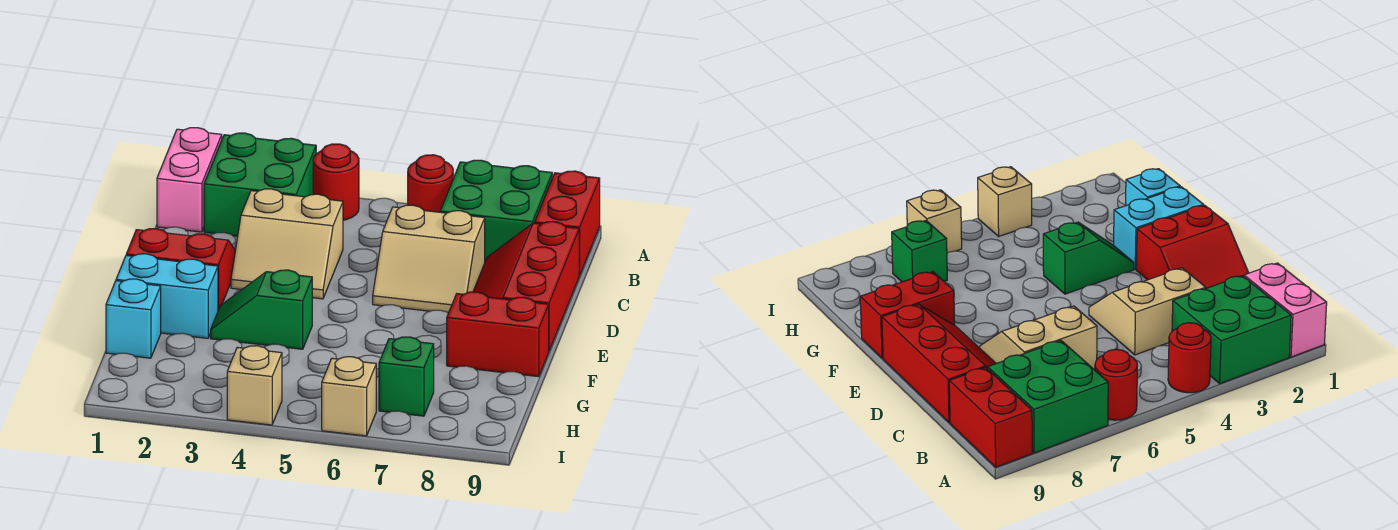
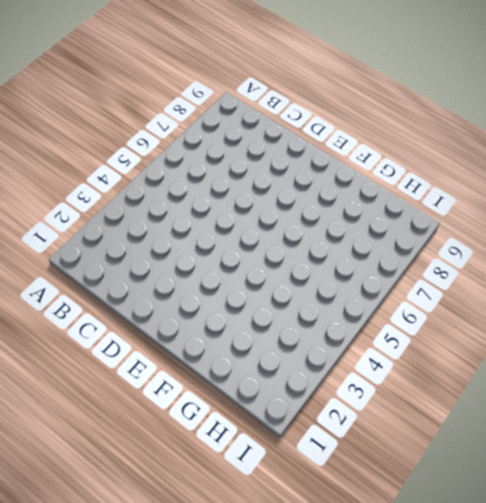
none -> pink brick A1:B1 level 1
none -> green brick A2:B3 level 1
none -> red round brick A4 level 1

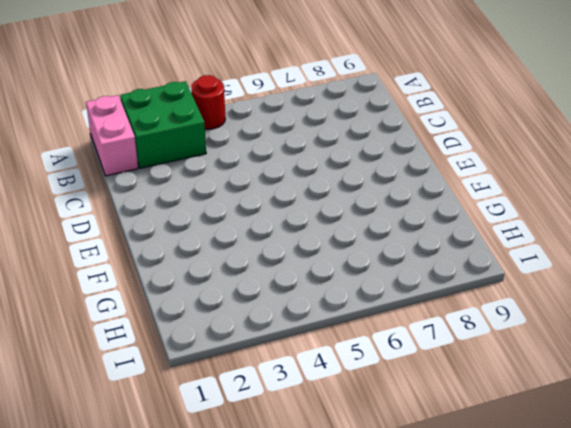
none -> red round brick A6 level 1
none -> green brick A7:B8 level 1
none -> red brick A9:B9 level 1

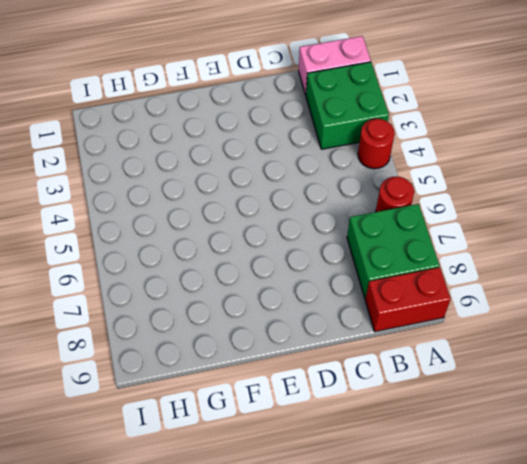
none -> tan slope C3:D4 level 1 top C
none -> tan slope C6:D7 level 1 top C
none -> red slope C8:E9 level 1 top 9

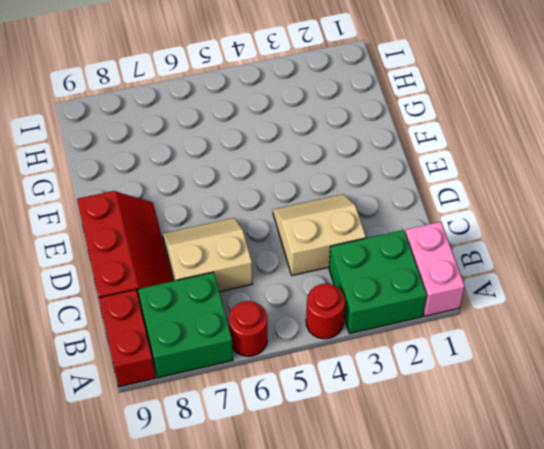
none -> red slope D1:E2 level 1 top E
none -> cyan brick F1:F2 level 1
none -> green slope F3:F4 level 1 top 4

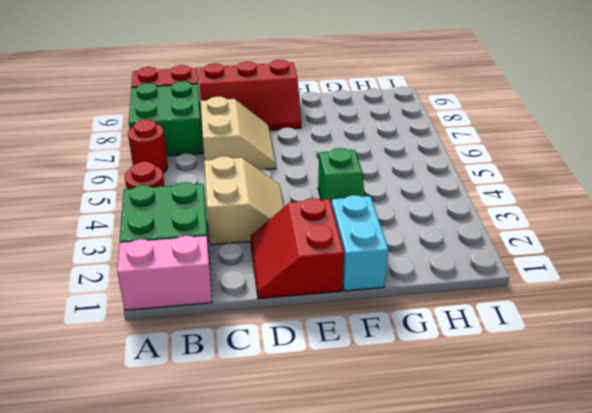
none -> red brick F8:F9 level 1
none -> cyan brick G1 level 1
none -> green brick H7 level 1

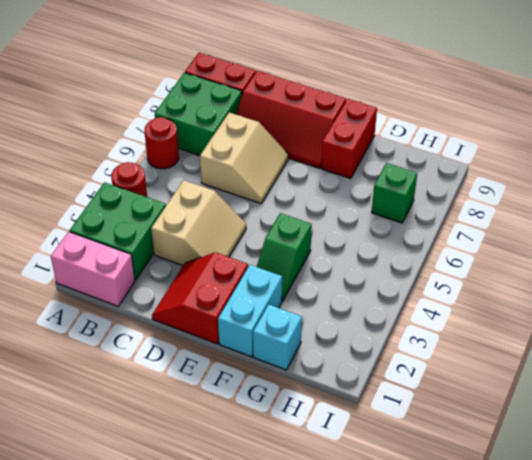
none -> tan brick I4 level 1
none -> tan brick I6 level 1

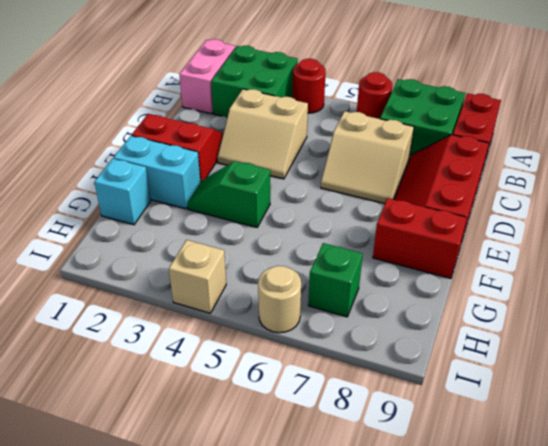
tan round brick I6 level 1 -> tan brick I6 level 1

